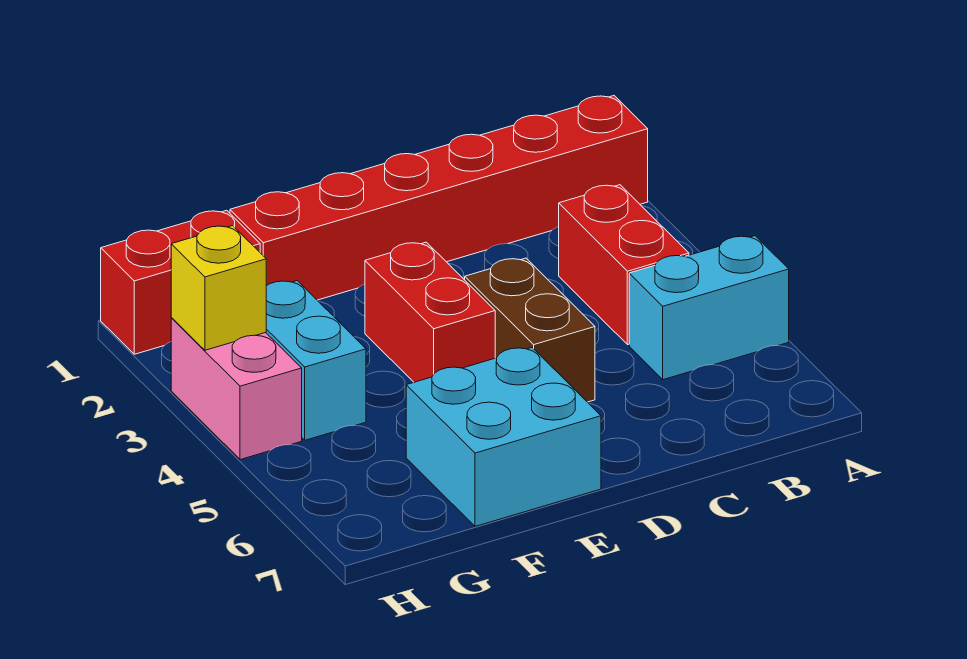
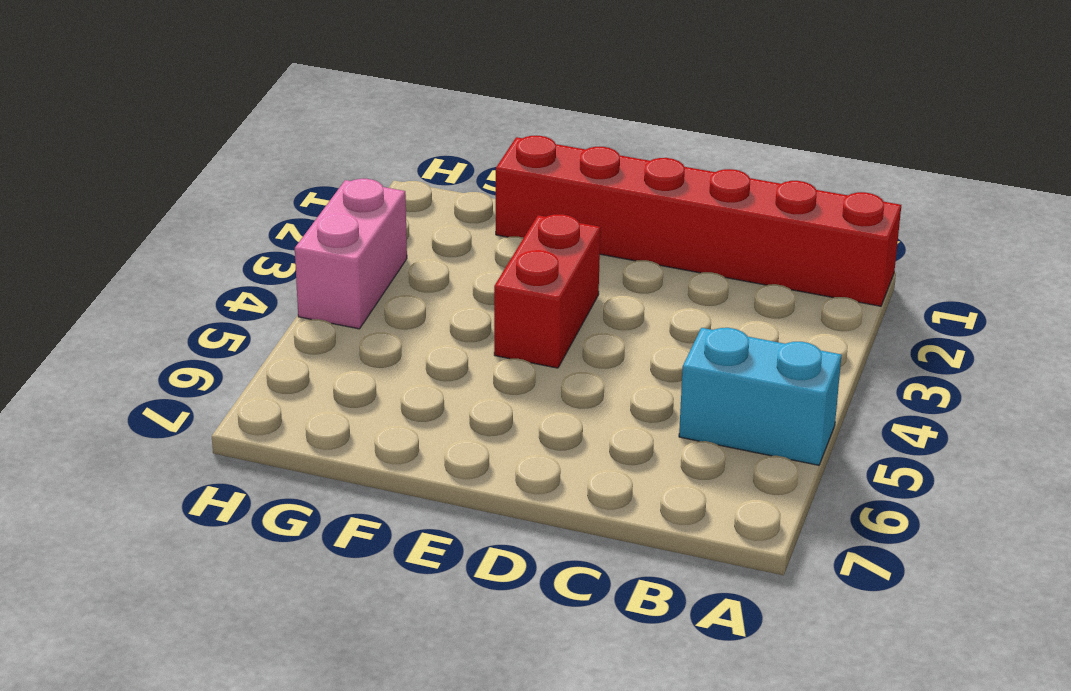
none -> red brick B3:B4 level 1
none -> brown brick D4:D5 level 1

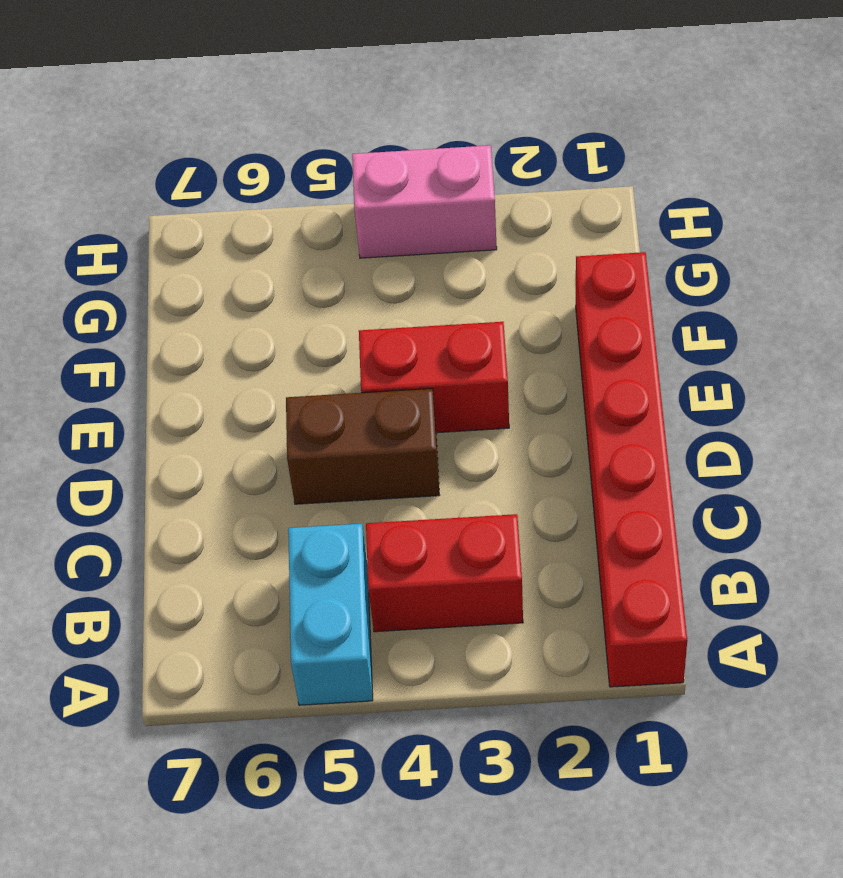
none -> cyan brick E6:F7 level 1
none -> red brick G1:H1 level 1

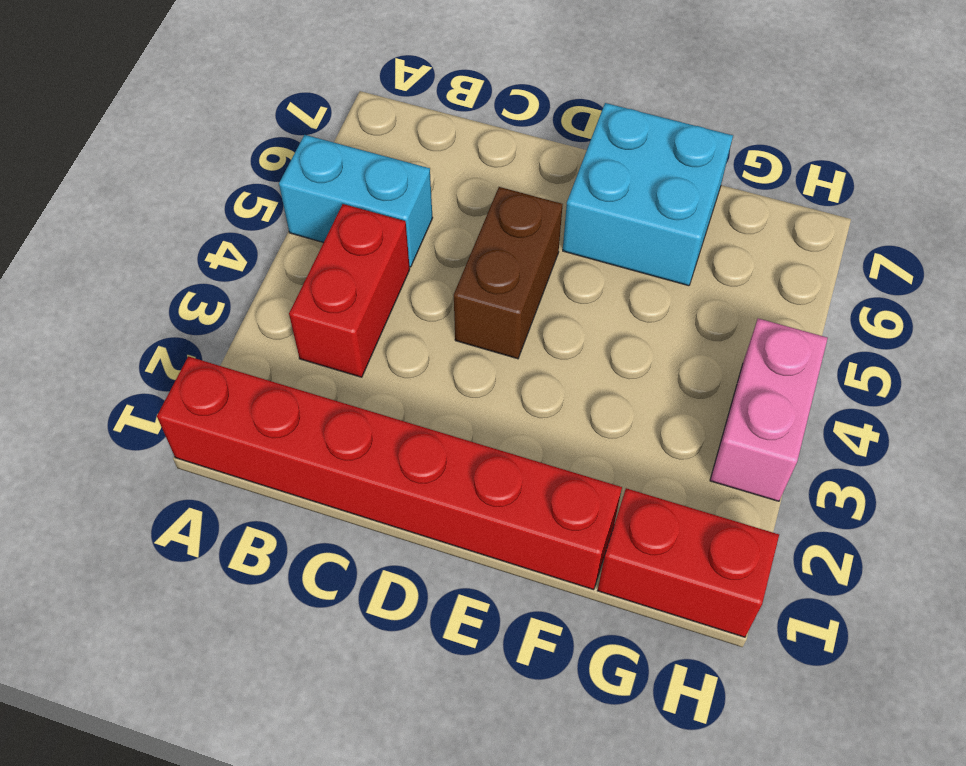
none -> red brick E3:E4 level 1
none -> cyan brick G3:G4 level 1

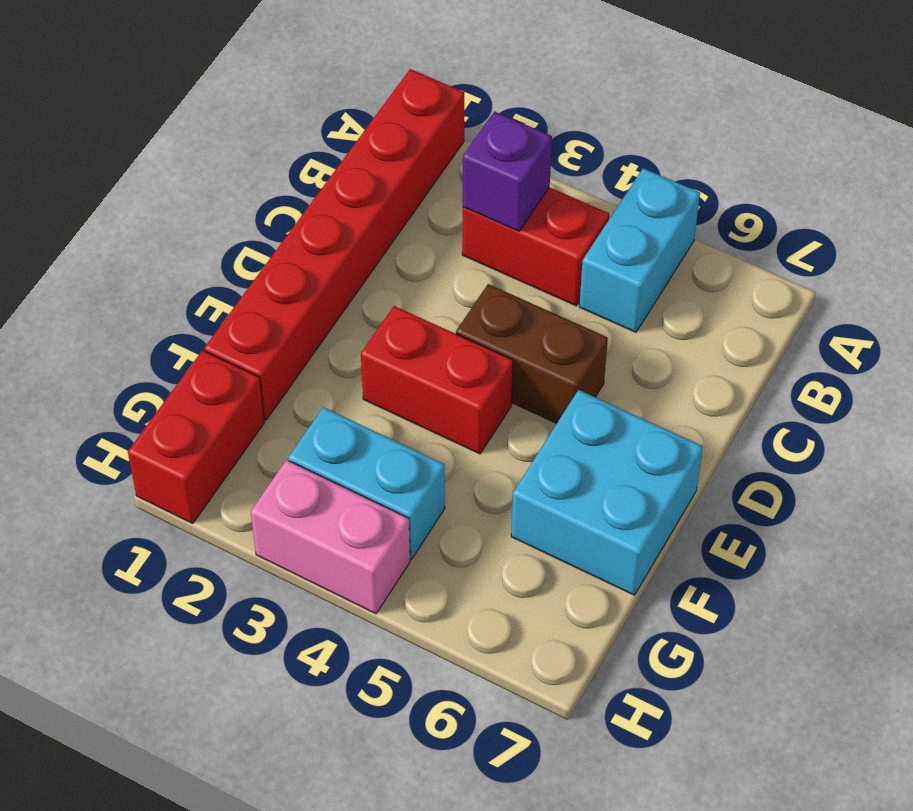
purple brick B3 level 2 -> none
none -> yellow brick H3 level 2

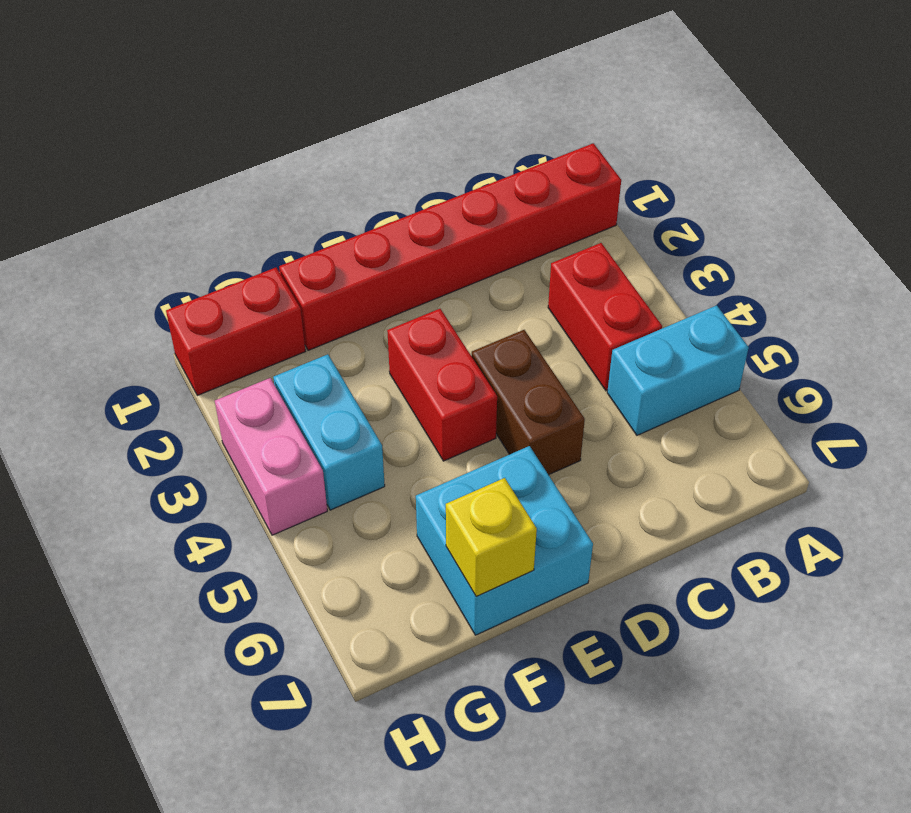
yellow brick F7 level 2 -> yellow brick H3 level 2

